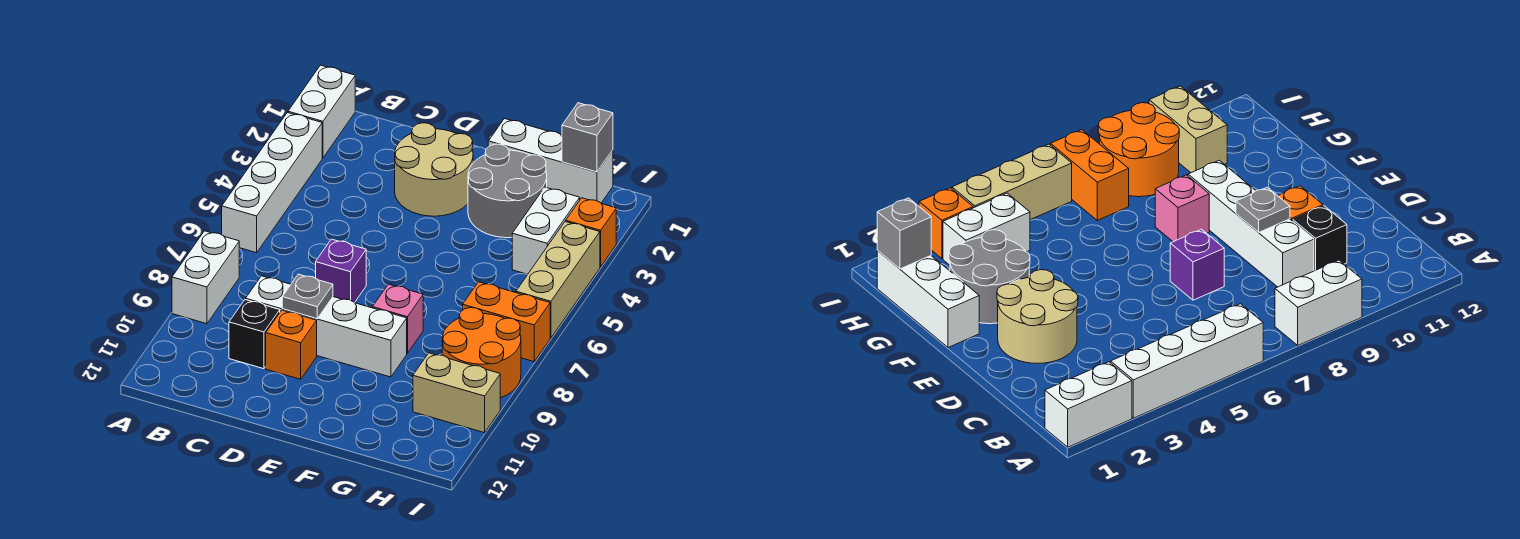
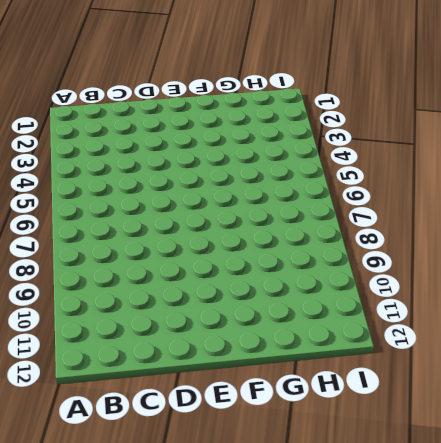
none -> white brick A1:A2 level 1
none -> white brick A3:A6 level 1
none -> white brick A8:A9 level 1

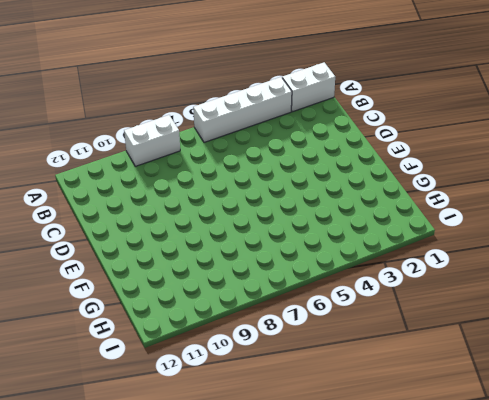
none -> white brick C9:F9 level 1
none -> black brick C10 level 1
none -> tan round brick D2:E3 level 1

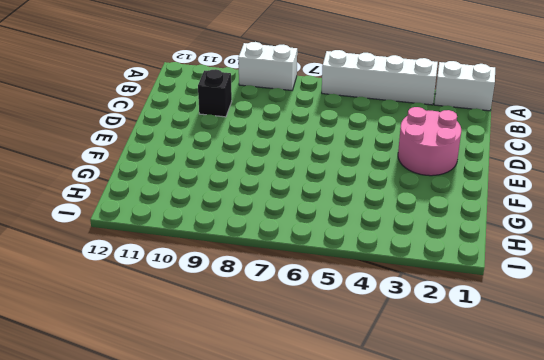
pink round brick D2:E3 level 1 -> tan round brick D2:E3 level 1
none -> white brick C9:F9 level 1
none -> purple brick D7 level 1
none -> orange brick D10 level 1

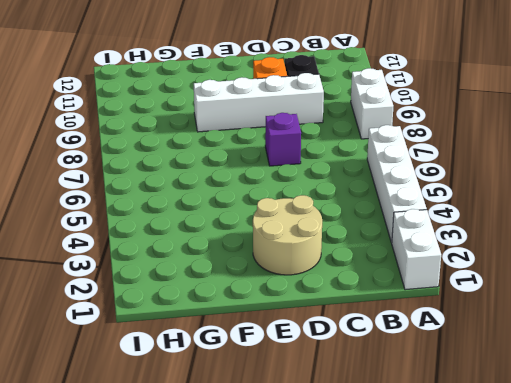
none -> white brick F1:H1 level 1
none -> grey round brick F2:G3 level 1
none -> pink brick F8 level 1

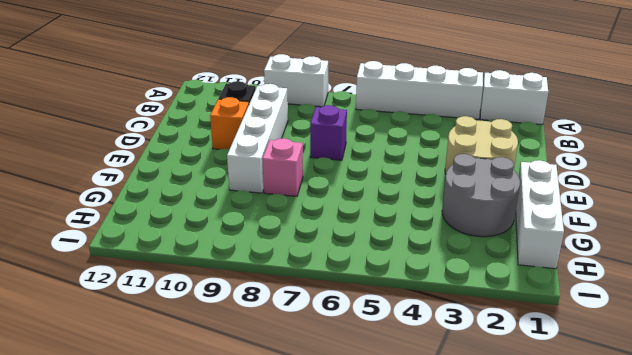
none -> white brick H3:H4 level 1
none -> orange brick H7:I7 level 1
none -> orange round brick H8:I9 level 1

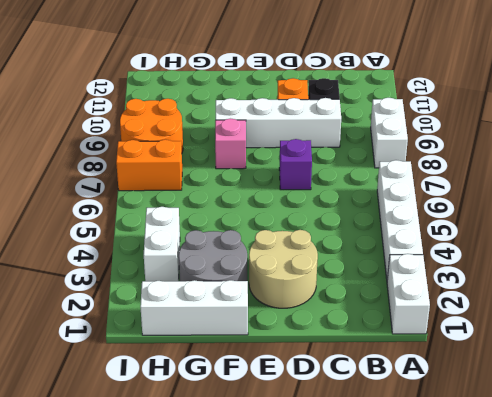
none -> tan brick H10:I10 level 1
none -> orange brick I3 level 1
none -> tan brick I4:I6 level 1

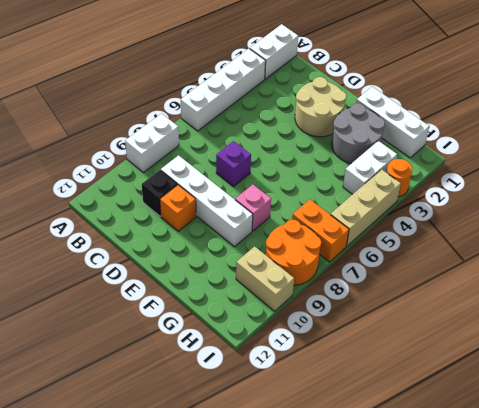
orange round brick I3 level 1 -> orange brick I3 level 1
none -> grey plate D9 level 2
none -> grey brick H1 level 2

